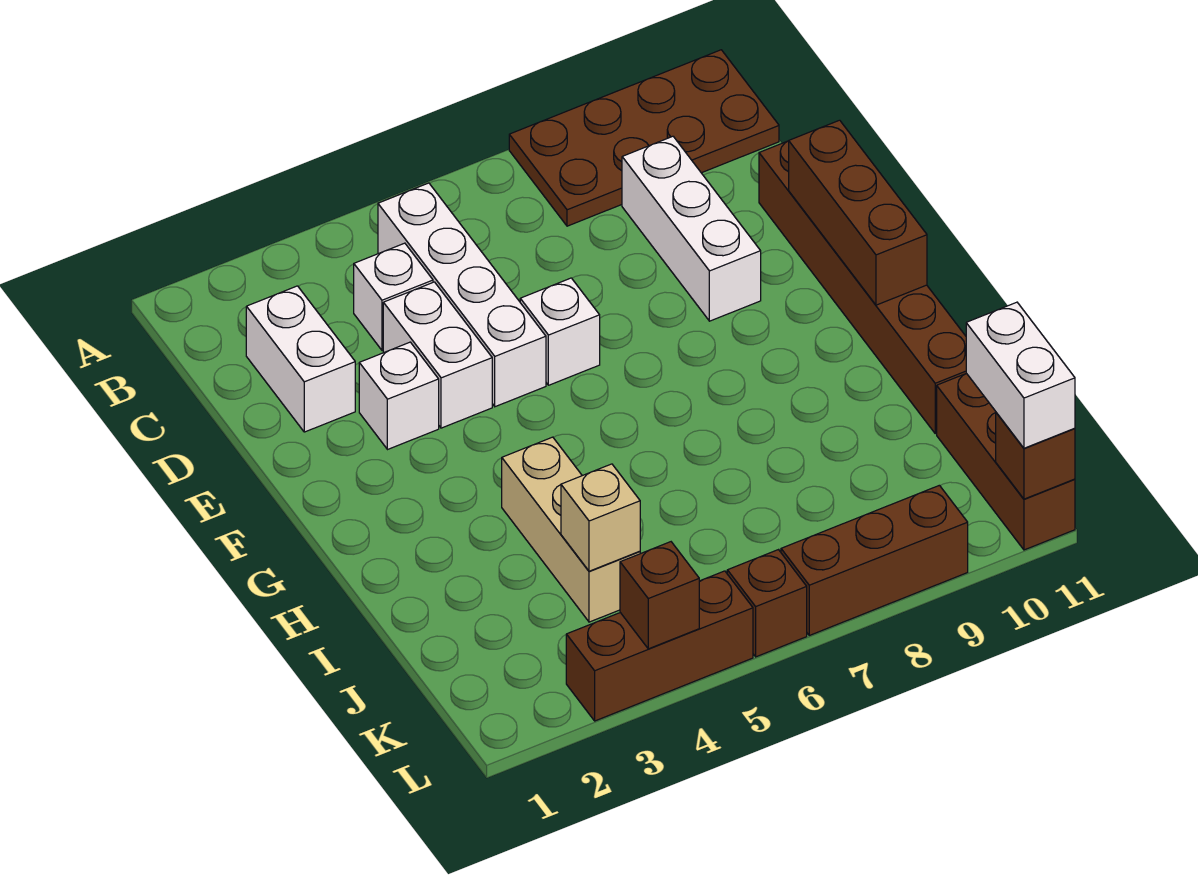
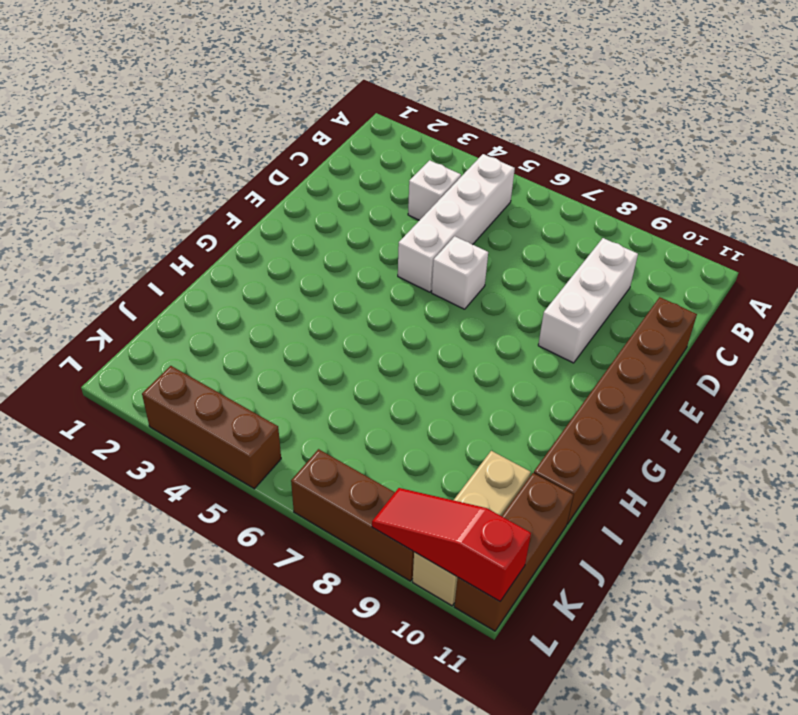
tan brick J10:L10 level 1 -> tan brick H4:J4 level 1
red slope L9:L11 level 2 top 11 -> brown brick L11 level 2
none -> brown plate A8:B11 level 1
none -> white brick C2:D2 level 1
none -> white brick D4:E4 level 1

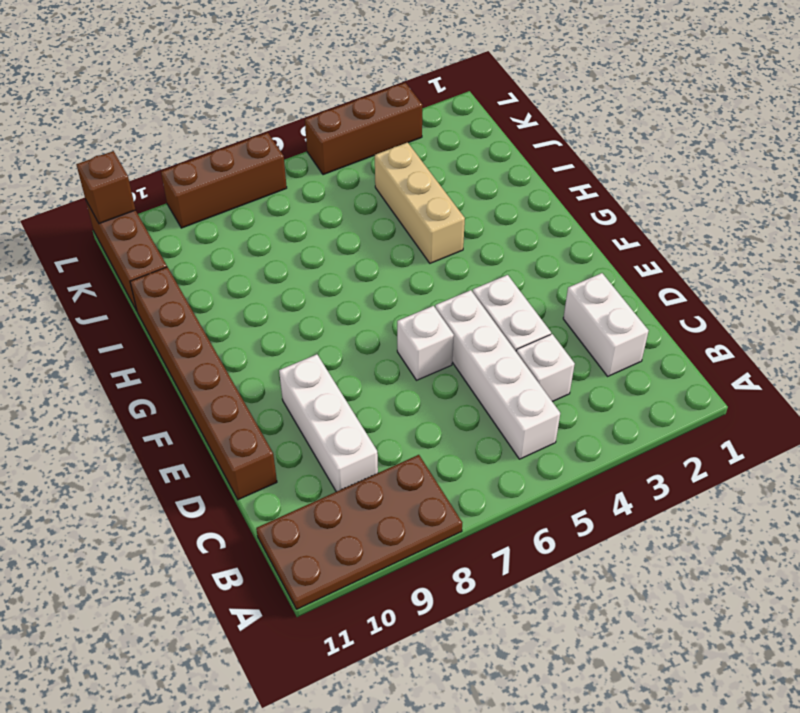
none -> white brick E3 level 1
none -> brown brick L6 level 1
none -> brown brick E11:G11 level 2

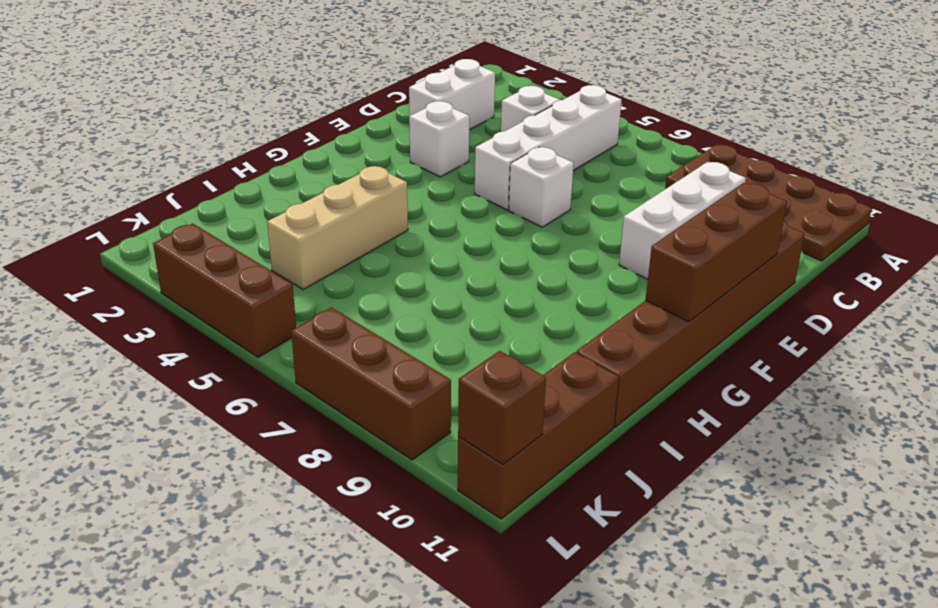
none -> white brick D4:E4 level 1
none -> brown brick L6 level 1
none -> tan brick J4 level 2

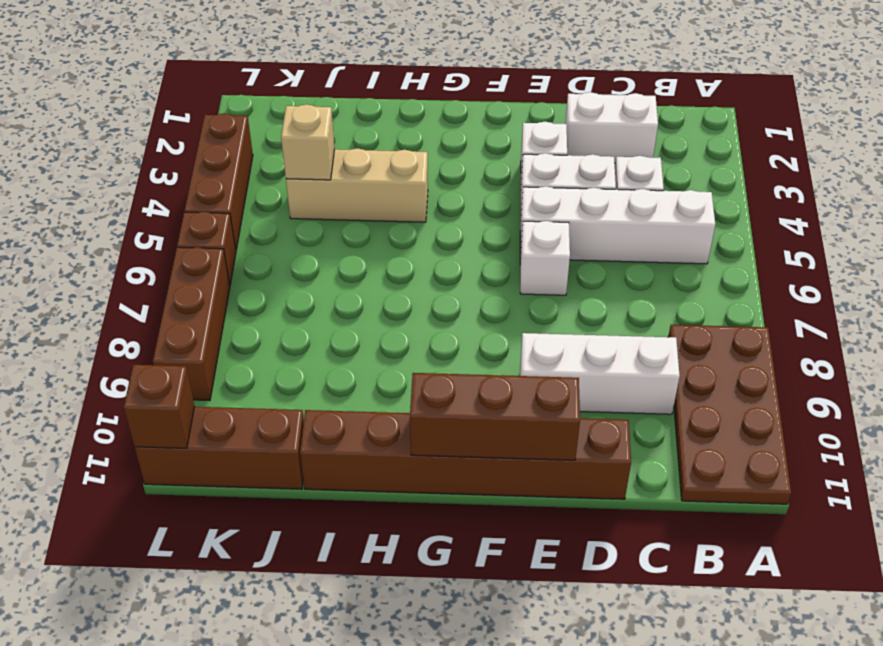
none -> brown brick L4 level 2
none -> white brick K11:L11 level 3

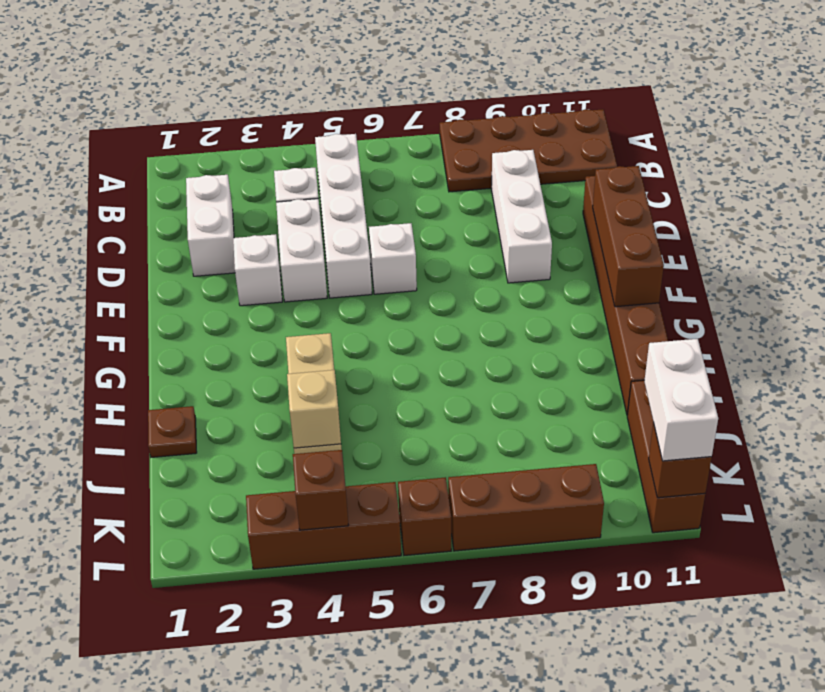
brown plate I1 level 1 -> none

